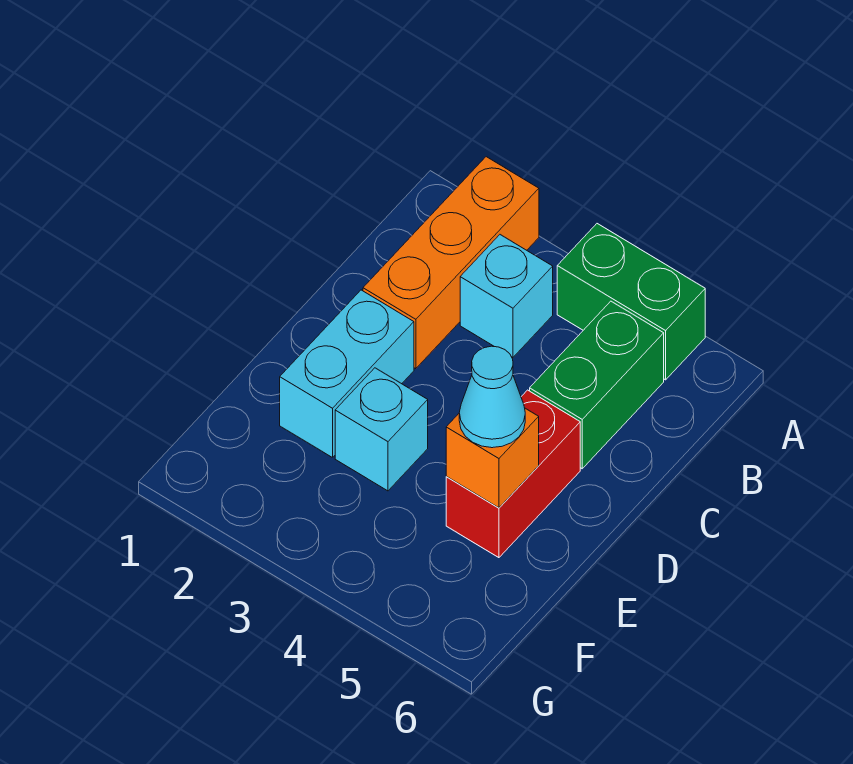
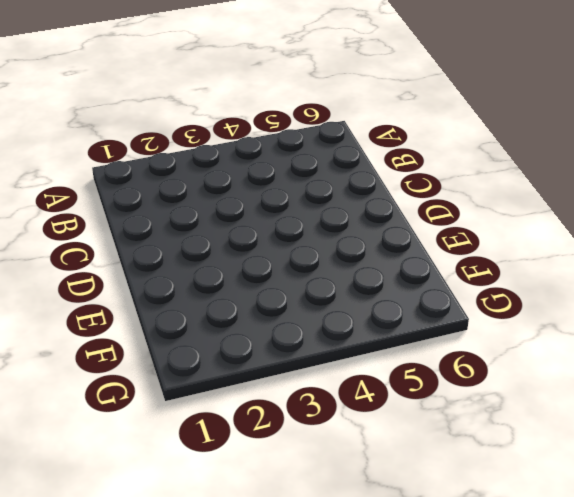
none -> orange brick A2:C2 level 1
none -> green brick A4:A5 level 1

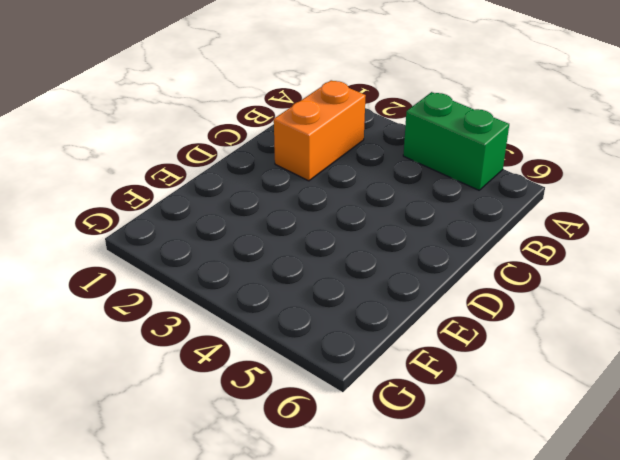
orange brick B2:C2 level 1 -> orange brick A2:C2 level 1
none -> cyan brick B3 level 1
none -> green brick B5:C5 level 1

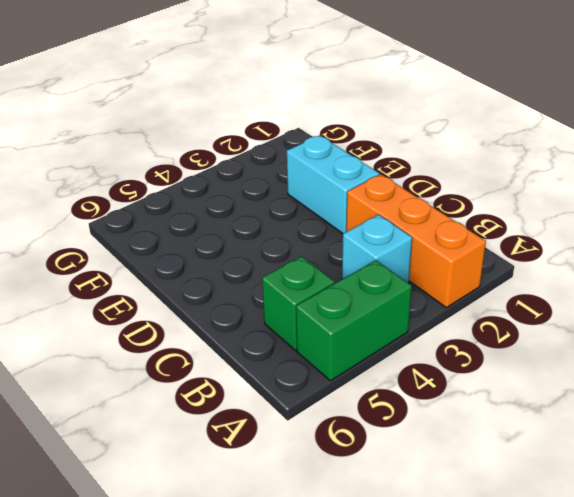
green brick B5 level 1 -> green brick B5:C5 level 1
none -> red brick D5:E5 level 1
none -> cyan brick E3 level 1

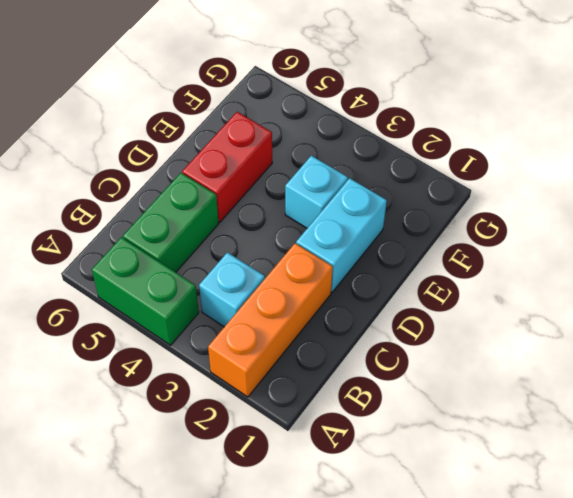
none -> orange brick E5 level 2
none -> cyan cone E5 level 3

